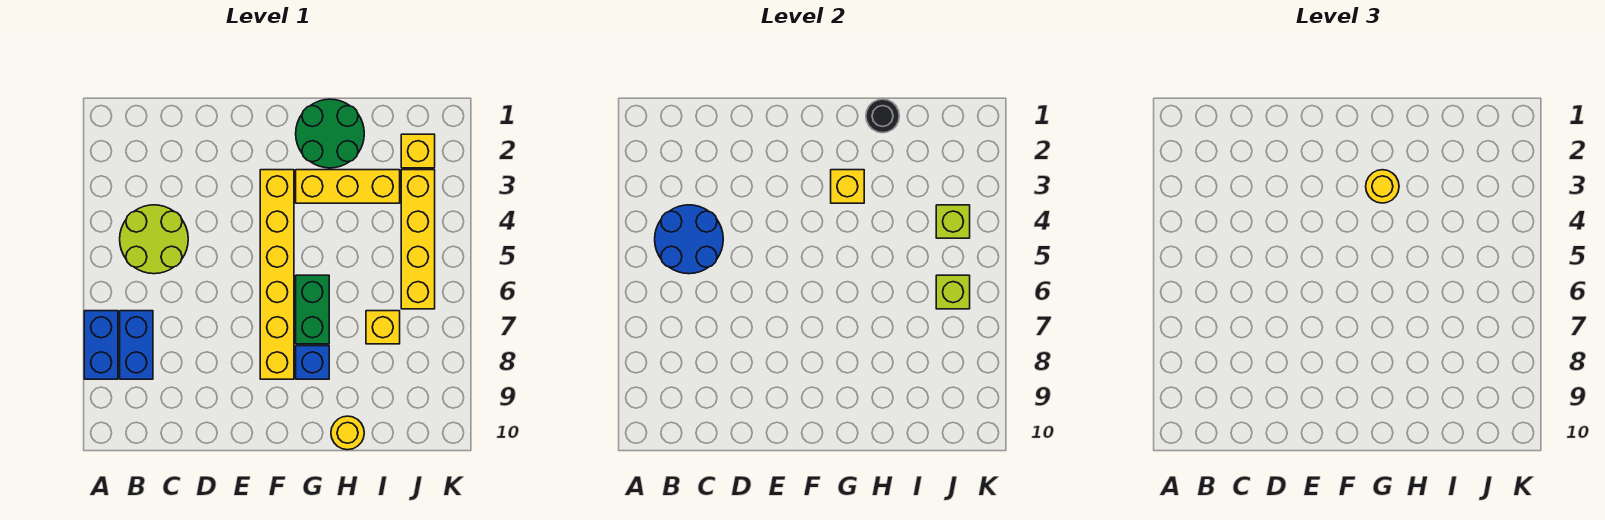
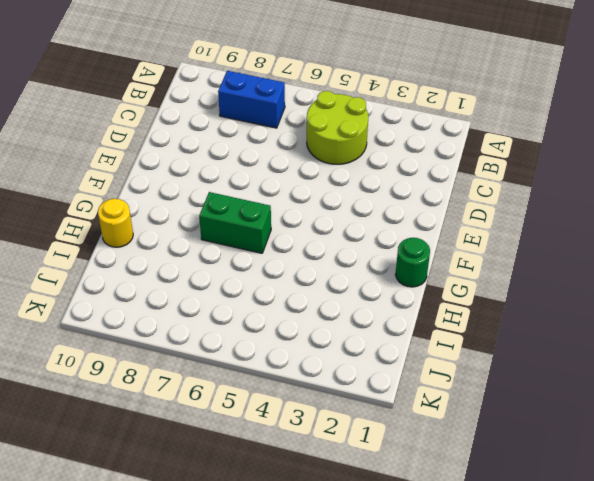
green round brick G1 level 1 -> green round brick G1:H2 level 1
none -> blue brick A7:A8 level 1
none -> yellow brick F3:F8 level 1
none -> yellow brick G3:I3 level 1

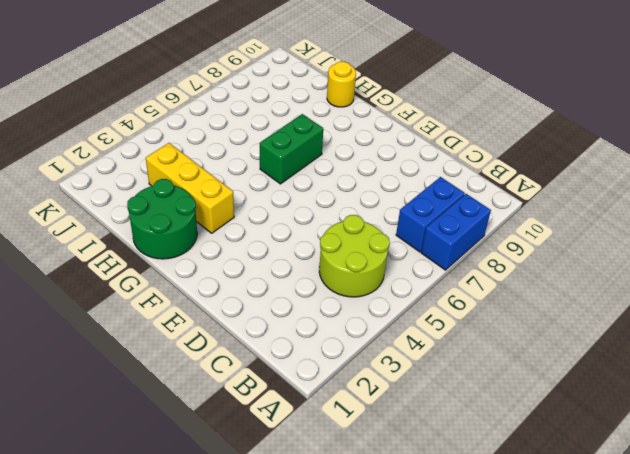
none -> yellow brick F3:F8 level 1
none -> blue brick G8 level 1
none -> yellow brick I7 level 1

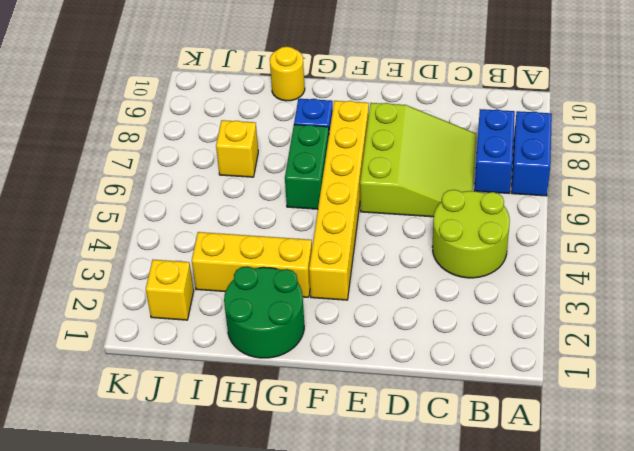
lime slope C6:E8 level 1 top E -> none
none -> yellow brick J3:J6 level 1
none -> blue round brick B4:C5 level 2
none -> yellow brick G3 level 2

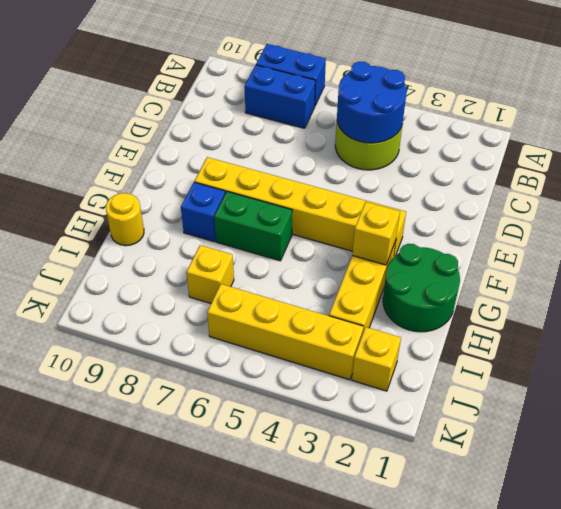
none -> black round brick H1 level 2
none -> lime brick J4 level 2
none -> lime brick J6 level 2

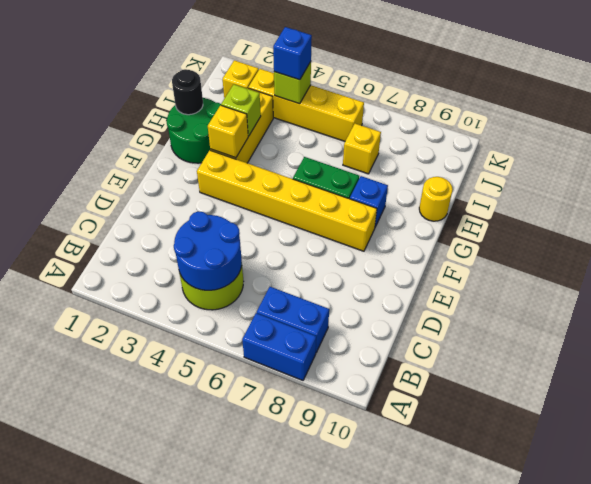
lime brick H3 level 2 -> lime brick J6 level 2
blue brick J4 level 3 -> none
none -> yellow round brick G3 level 3

